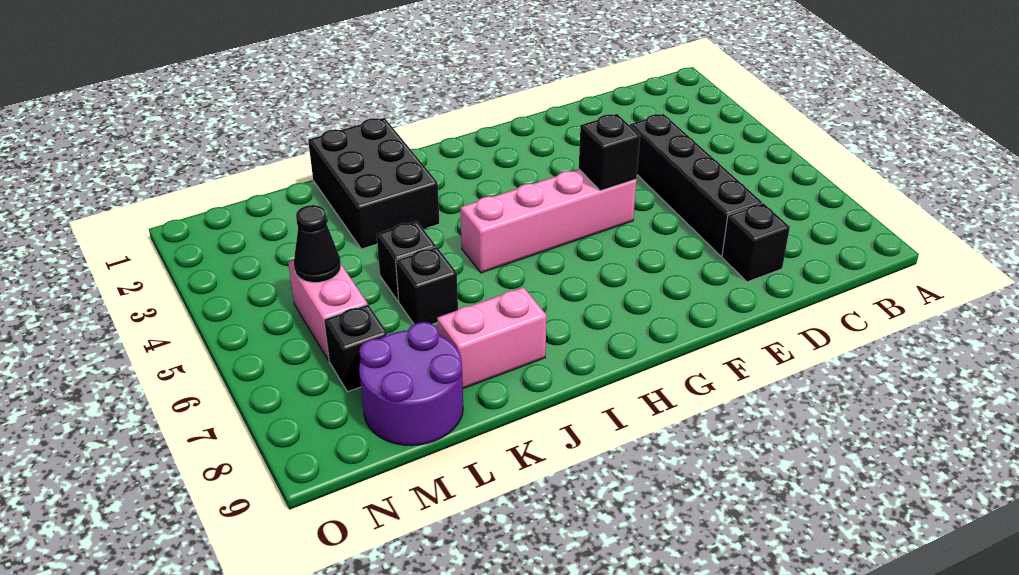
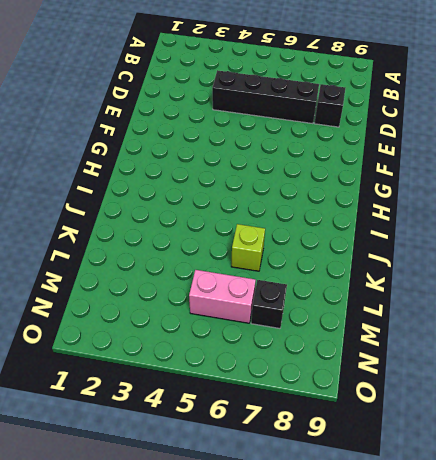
lime brick K6 level 1 -> black brick K6 level 1
none -> pink brick F5:I5 level 1
none -> black brick J1:K3 level 1
none -> pink brick J8:K8 level 1

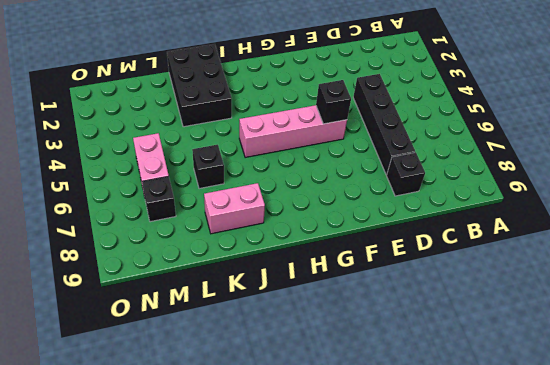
none -> black brick K5 level 1
none -> purple round brick L8:M9 level 1
none -> black cone M5 level 2

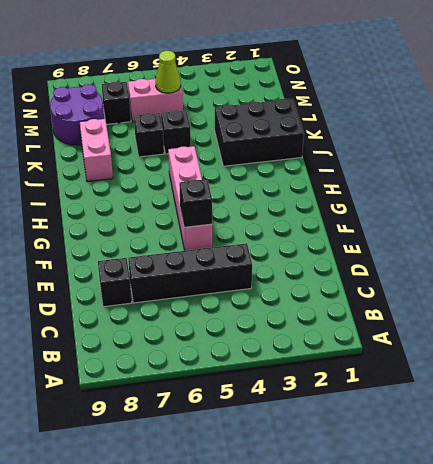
lime cone M5 level 2 -> black cone M5 level 2

